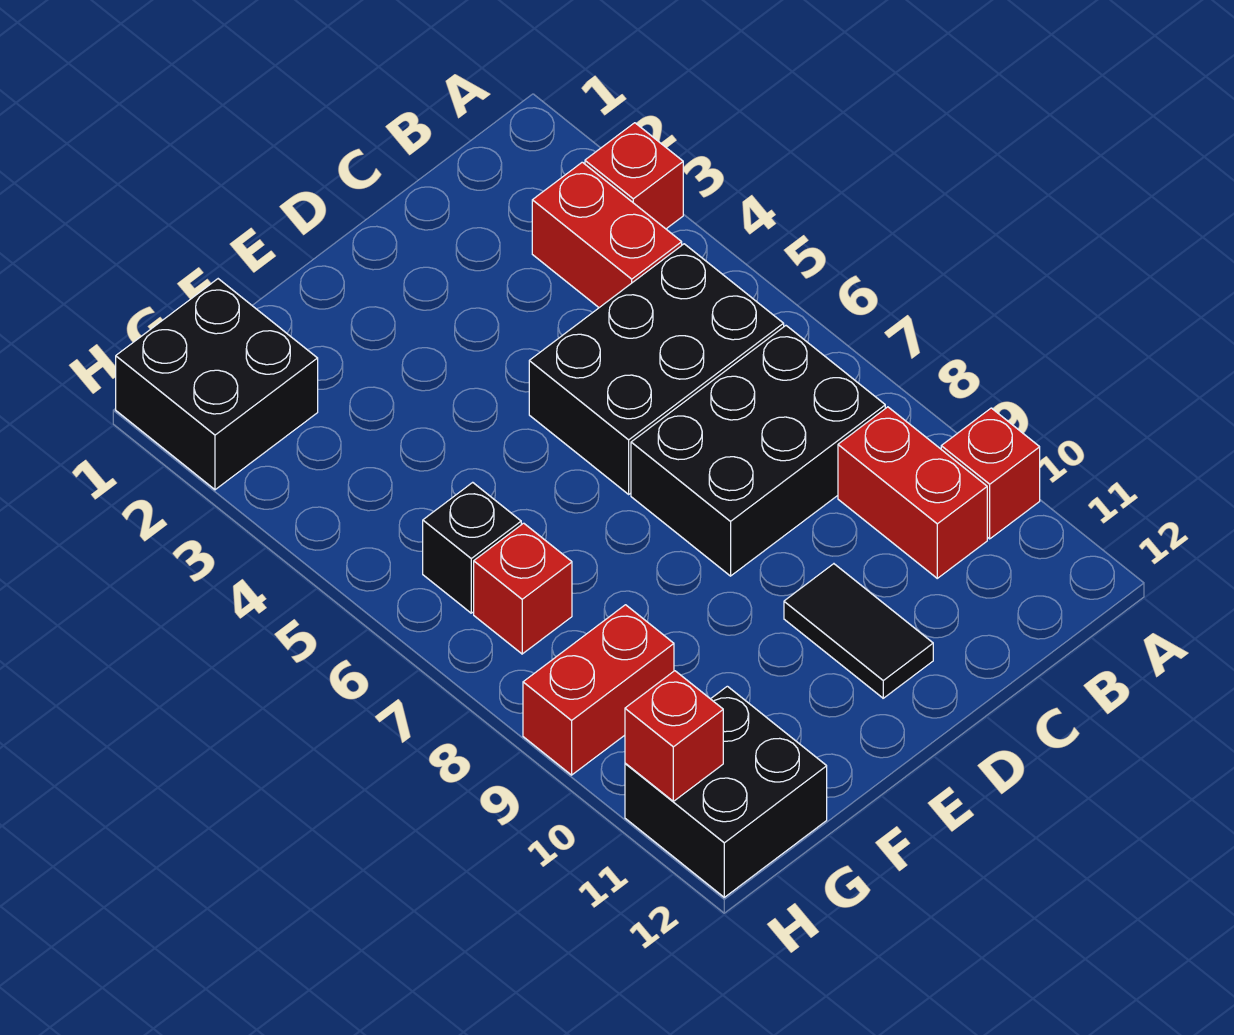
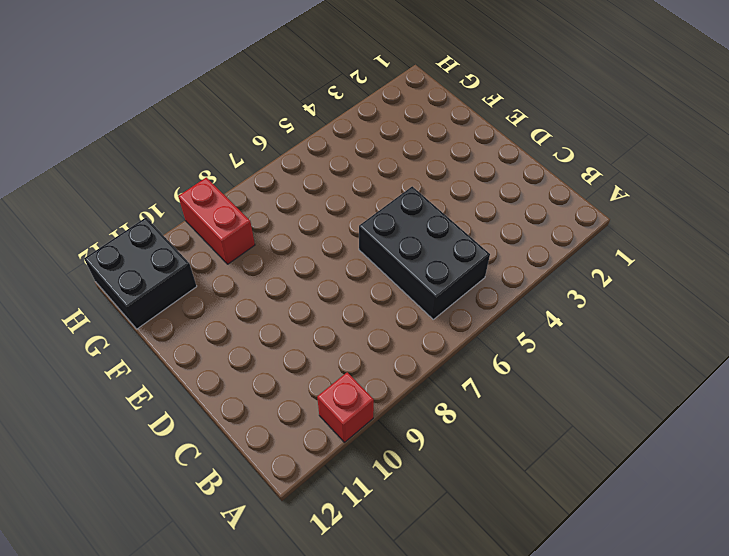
none -> red brick A3 level 1
none -> red brick B3:B4 level 1
none -> black brick B7:D8 level 1

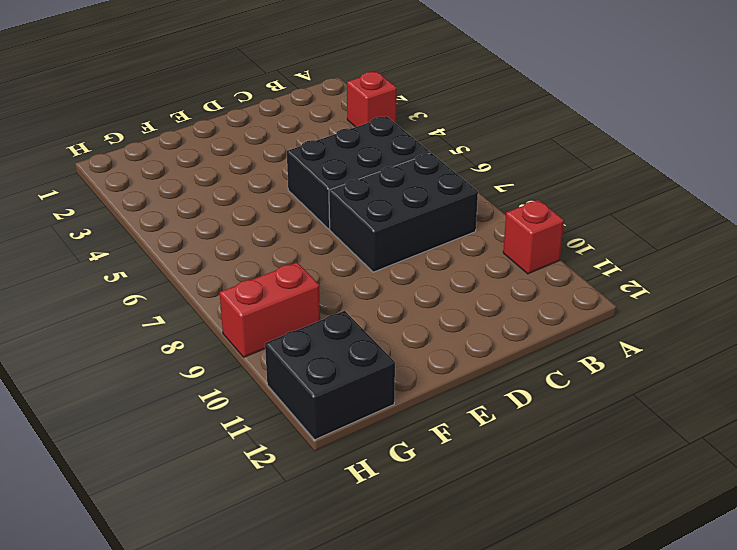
none -> red brick B3:B4 level 1
none -> red brick B9:B10 level 1
none -> black tile D10:D11 level 1

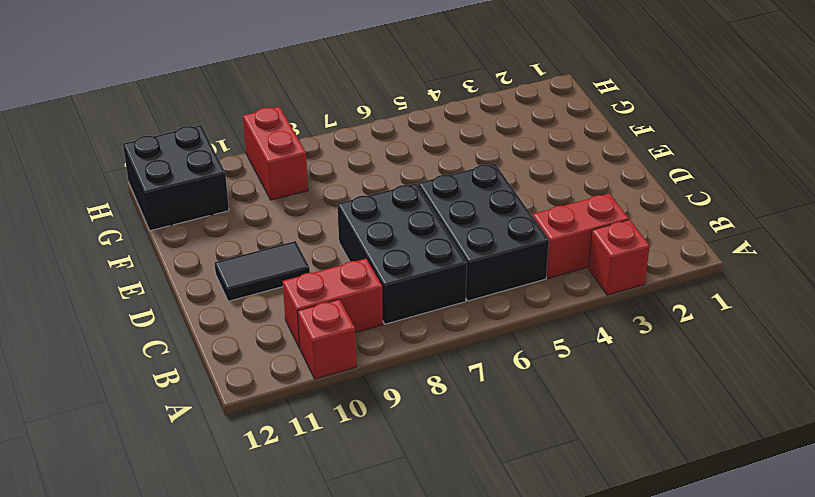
none -> black brick G1:H2 level 1
none -> black brick G6 level 1
none -> red brick G7 level 1

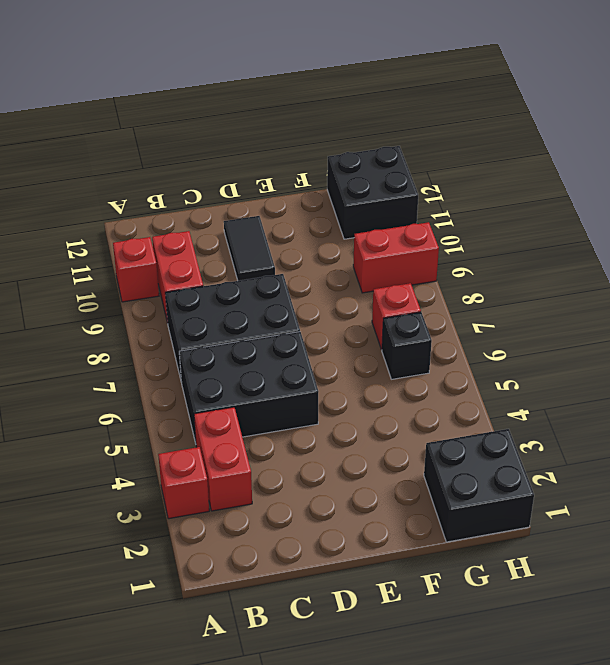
none -> red brick H11 level 2

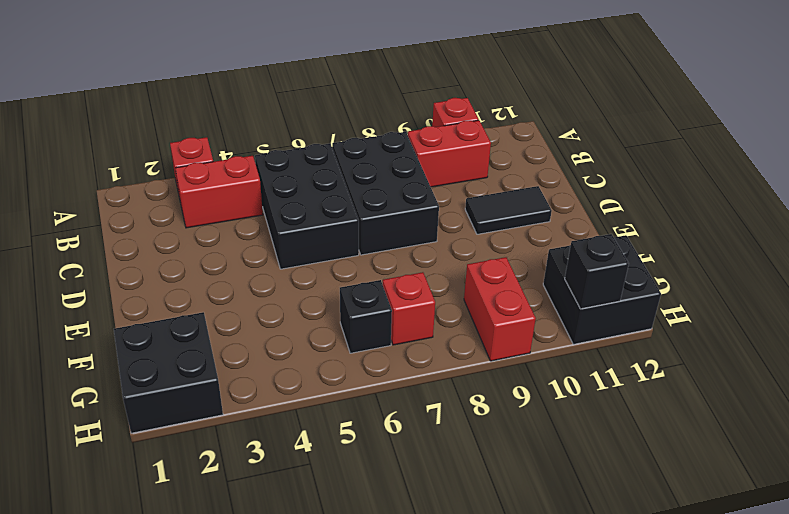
black brick H11 level 2 -> red brick H11 level 2

